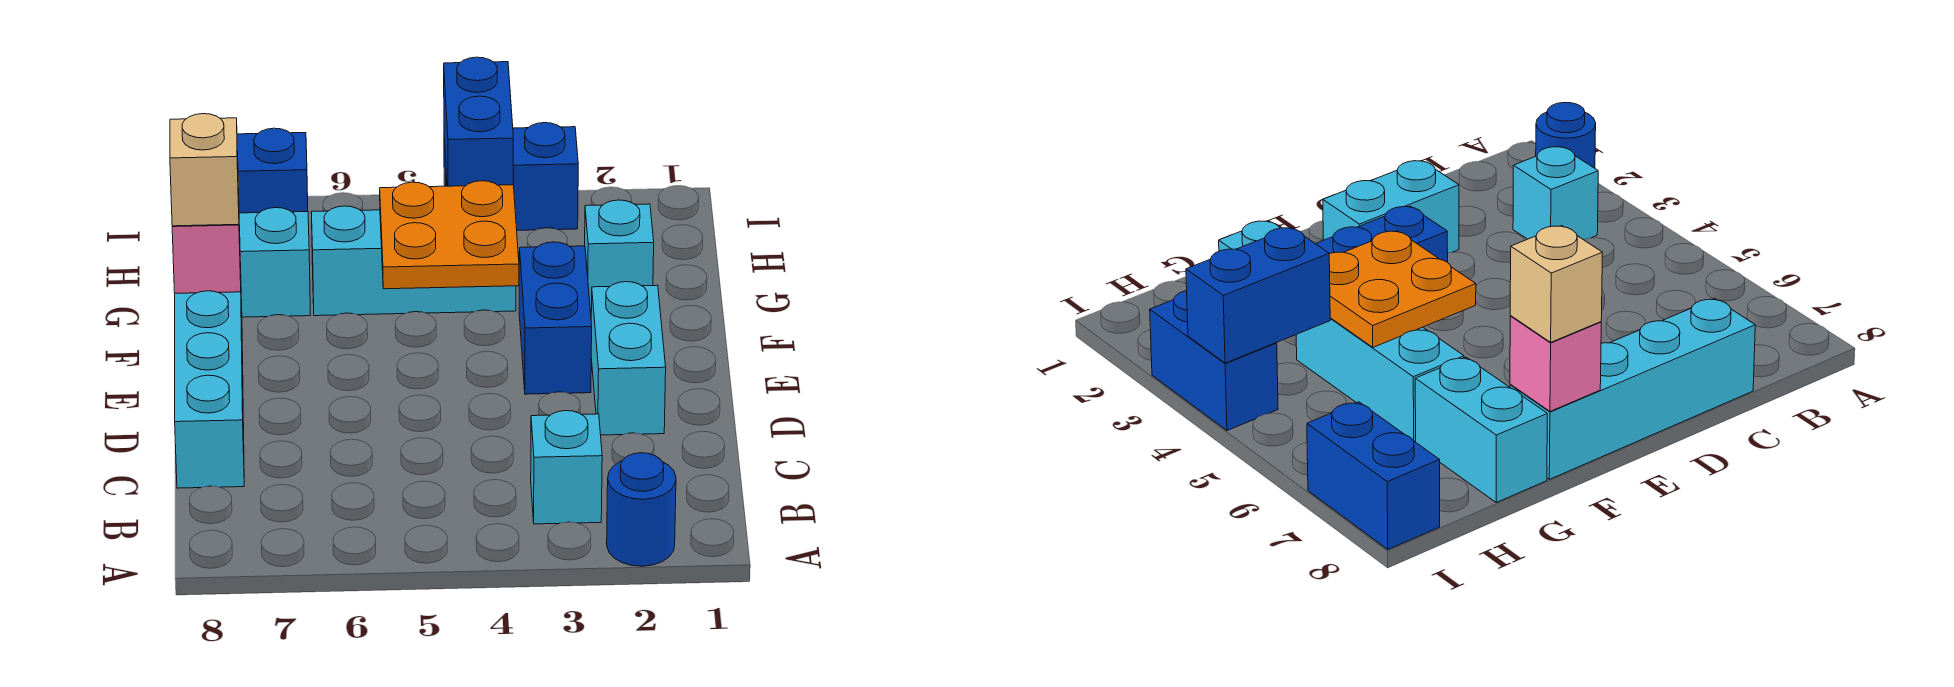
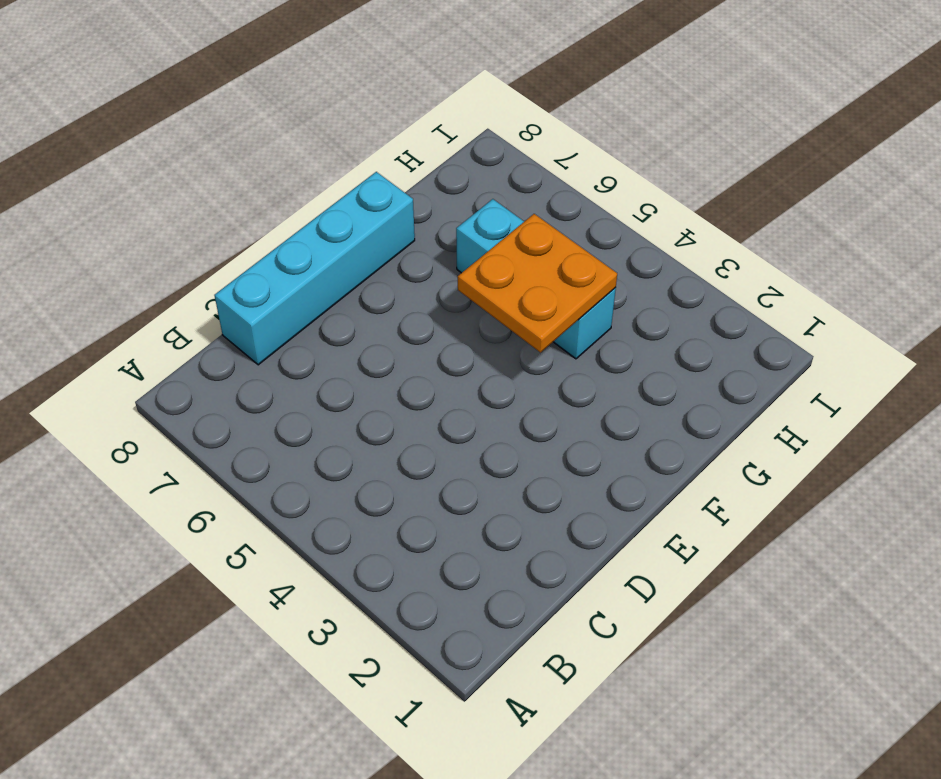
none -> blue round brick A2 level 1
none -> cyan brick B3 level 1
none -> cyan brick D2:E2 level 1

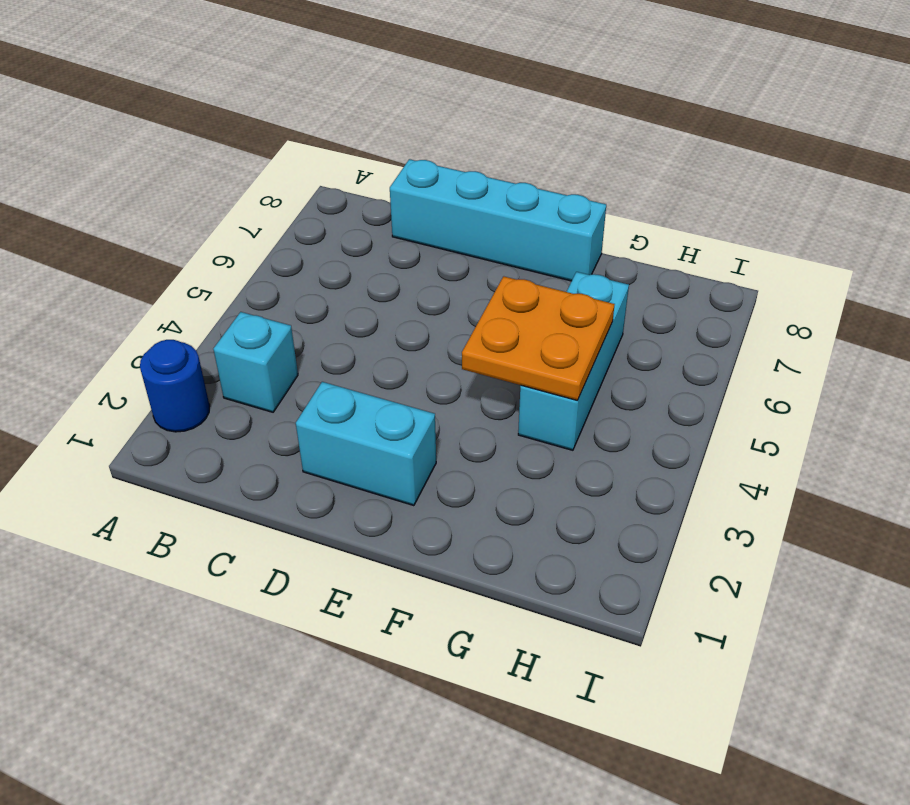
none -> blue brick E3:F3 level 1
none -> cyan brick G2 level 1
none -> cyan brick G7:G8 level 1

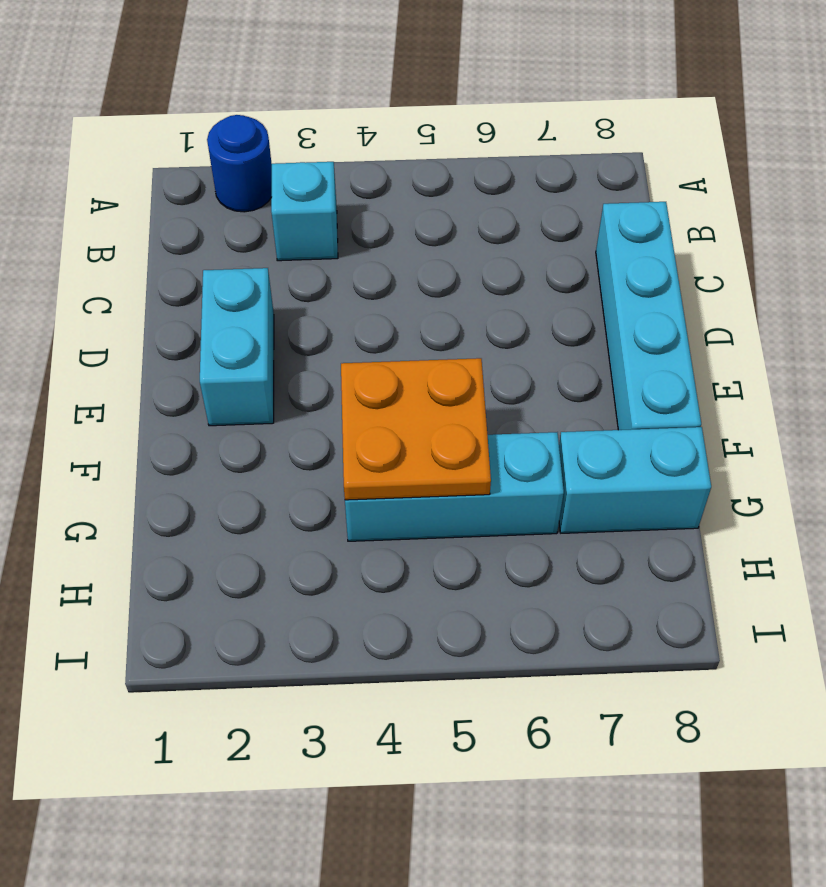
none -> blue brick E3:F3 level 1
none -> cyan brick G2 level 1
none -> blue brick I3:I4 level 1

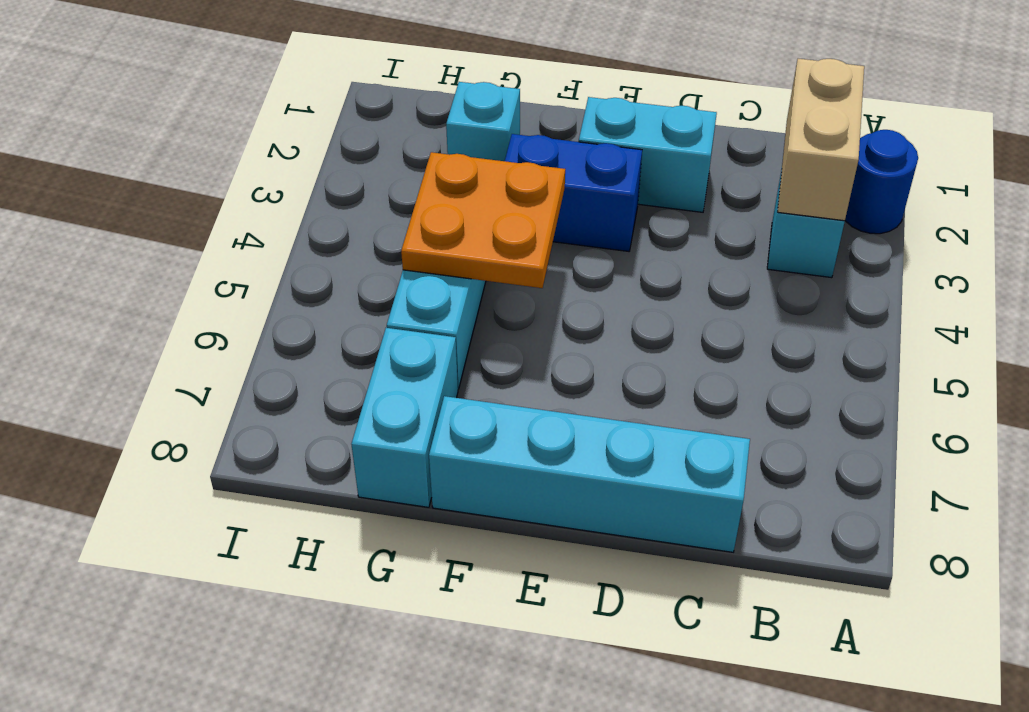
tan brick B2:B3 level 2 -> none
none -> blue brick I3:I4 level 1
none -> blue brick I7:I8 level 1
none -> pink brick F8 level 2

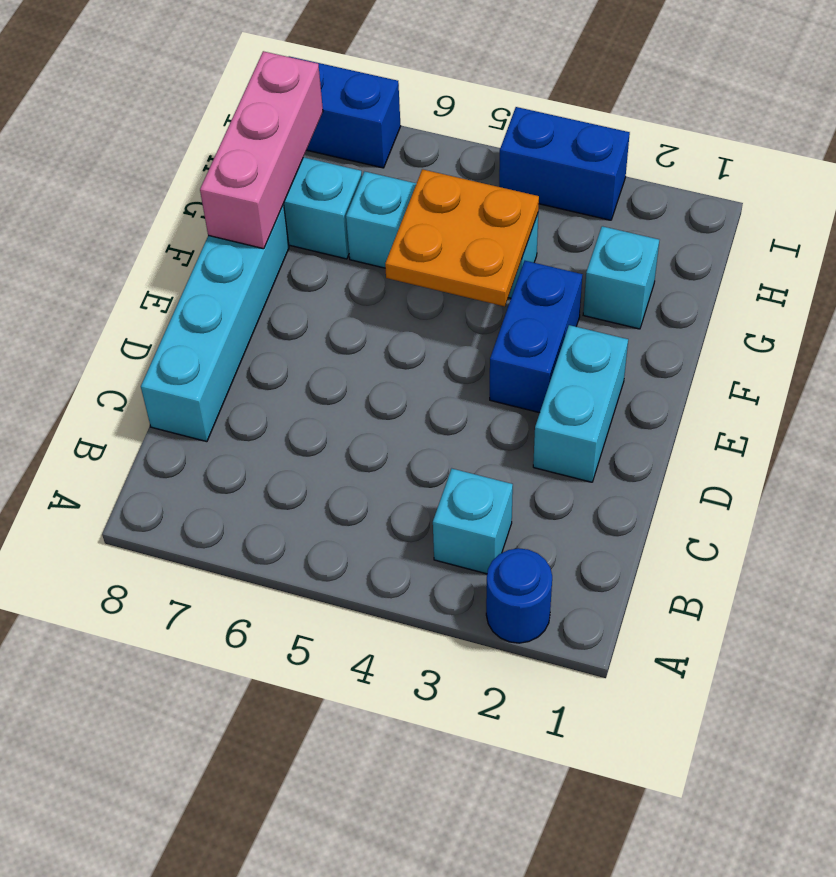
pink brick F8:H8 level 2 -> pink brick F8 level 2
none -> blue brick H4:I4 level 2
none -> tan brick F8 level 3

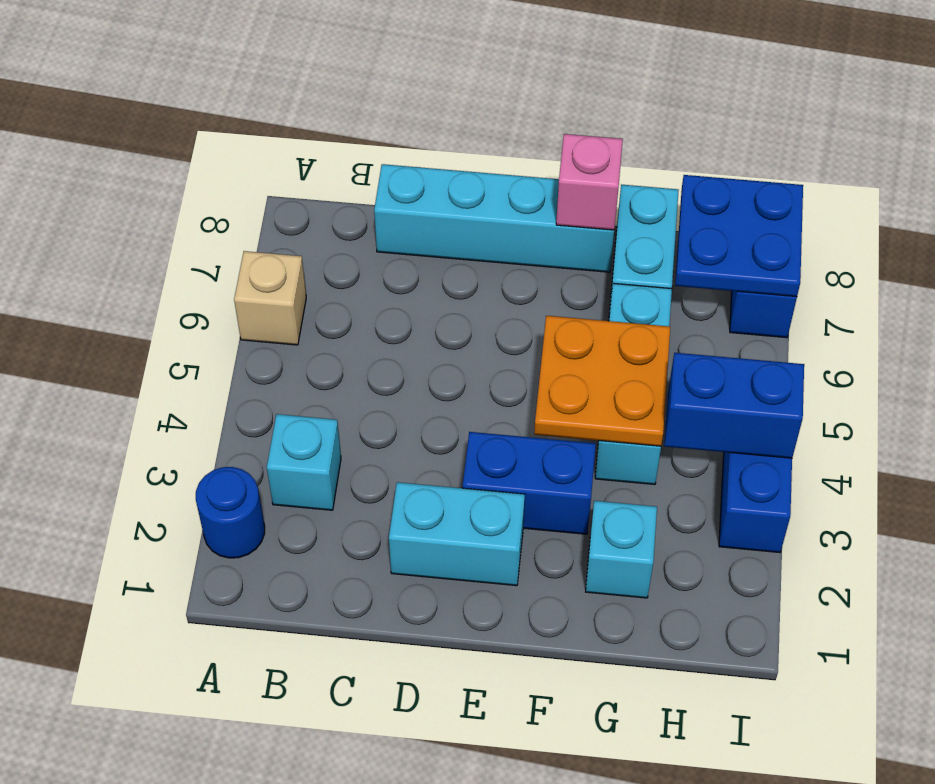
tan brick A6 level 1 -> tan brick F8 level 3
blue plate H7:I8 level 2 -> none

